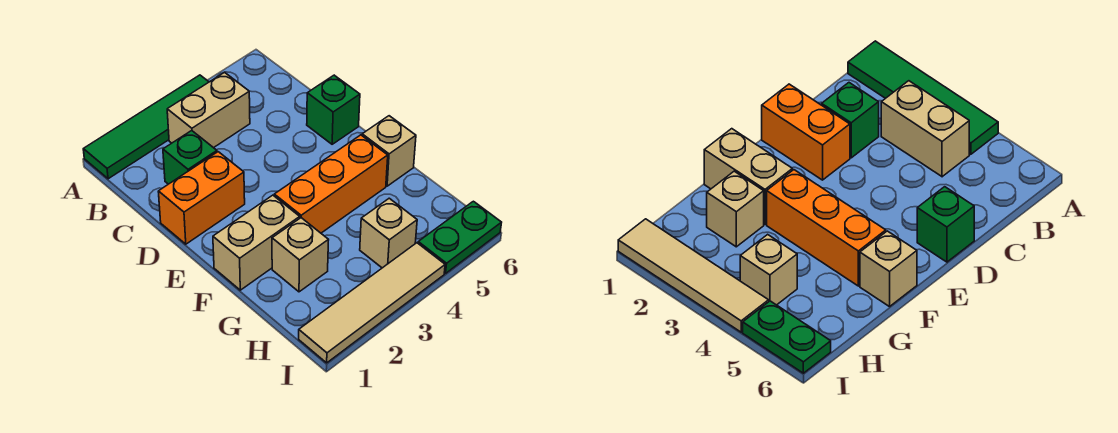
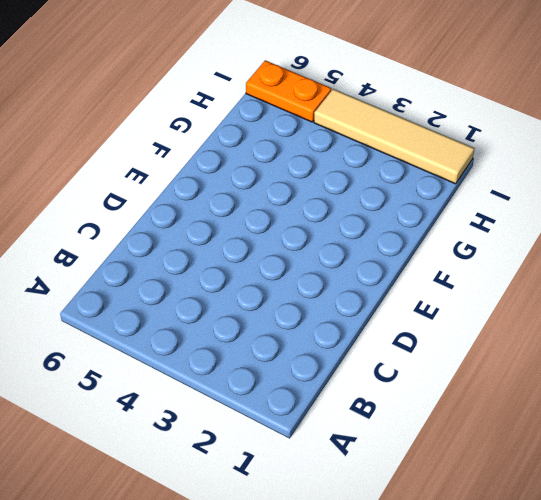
orange plate I5:I6 level 1 -> green plate I5:I6 level 1
none -> green tile A1:A4 level 1
none -> tan brick B3:B4 level 1
none -> green brick C2 level 1

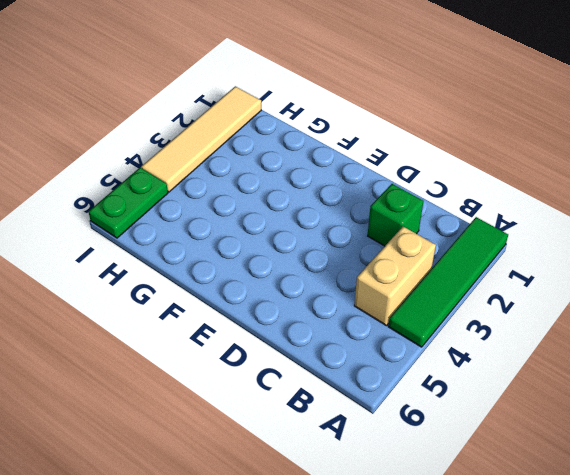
none -> orange brick D1:D2 level 1
none -> green brick D6 level 1
none -> tan brick F1:F2 level 1

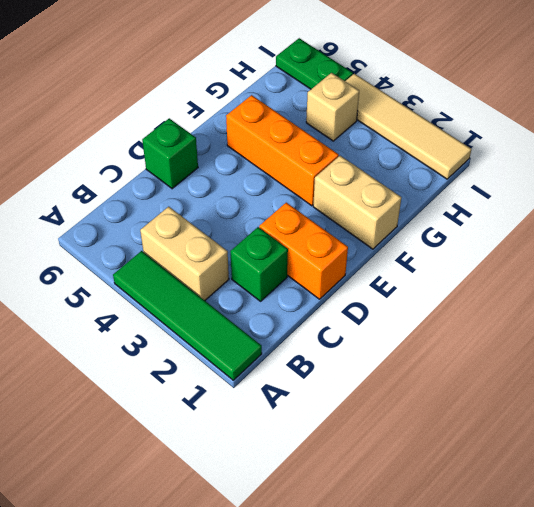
none -> tan brick F6 level 1
none -> tan brick G2 level 1

